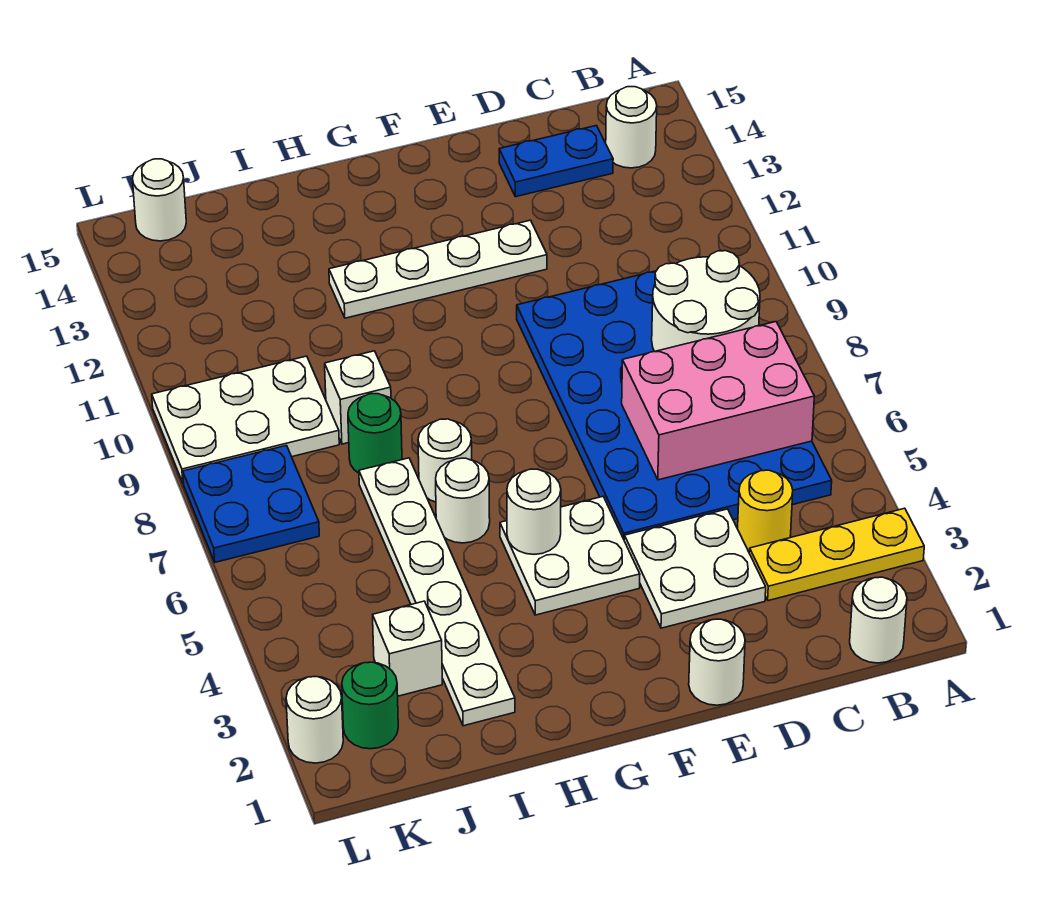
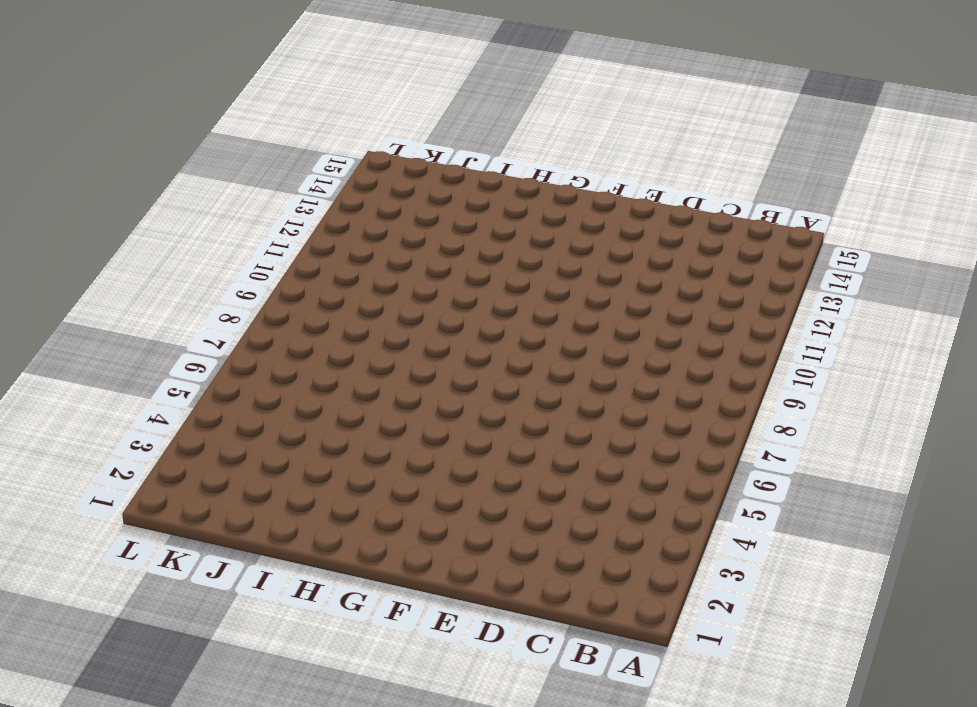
none -> yellow plate A3:C3 level 1
none -> white round brick B1 level 1
none -> blue plate B5:E10 level 1

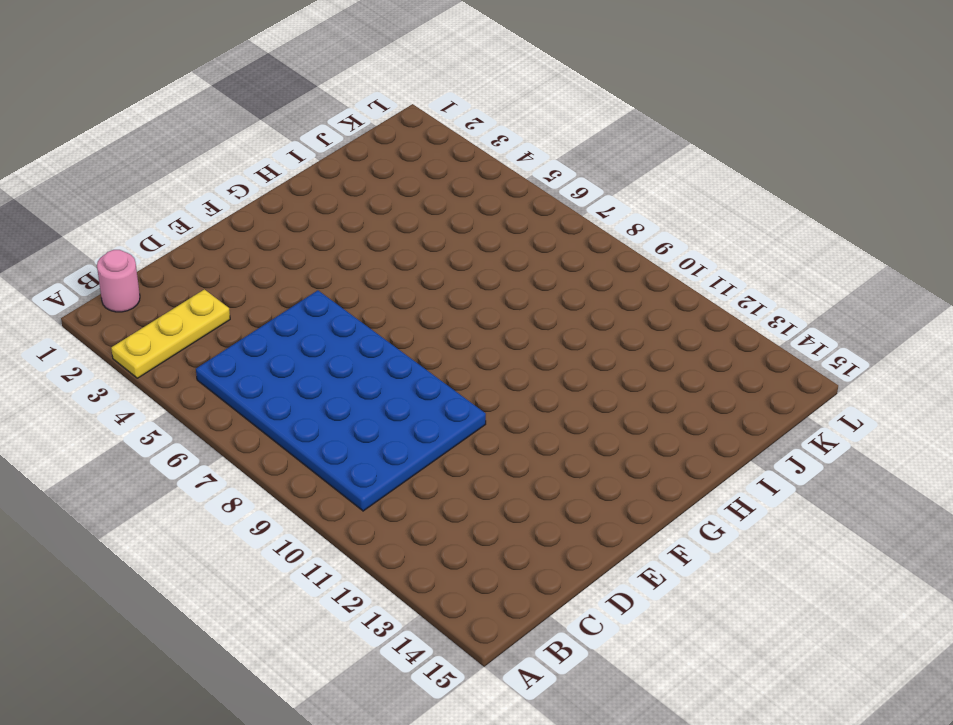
pink round brick B1 level 1 -> white round brick B1 level 1
none -> white round brick B14 level 1
none -> yellow round brick C4 level 1
none -> blue plate C14:D14 level 1

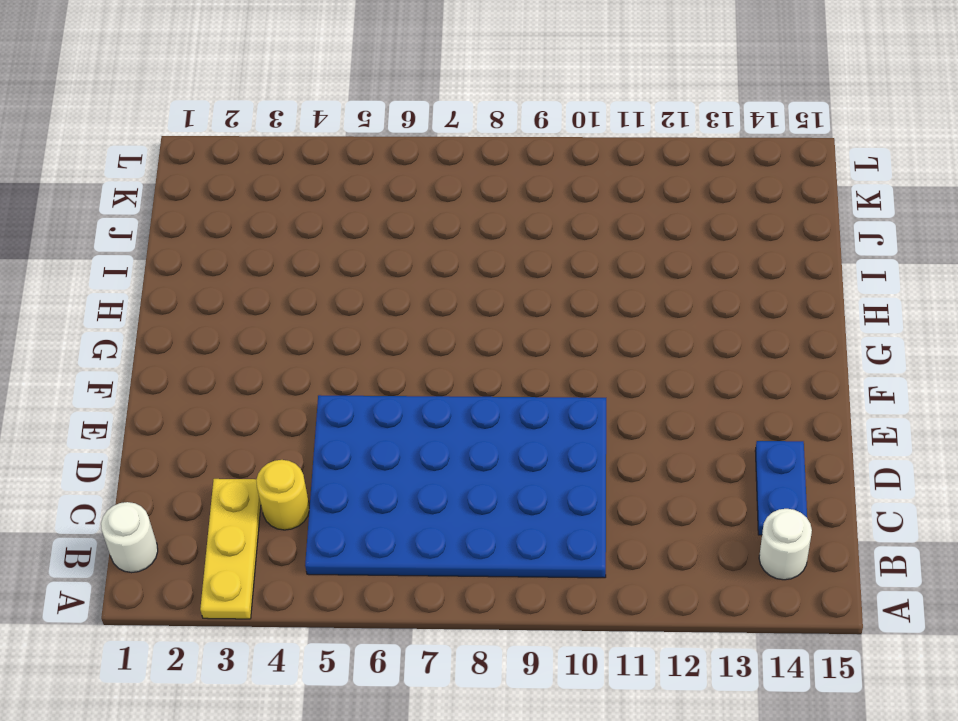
none -> white plate D3:E4 level 1
none -> white round brick E1 level 1
none -> white plate E12:H12 level 1

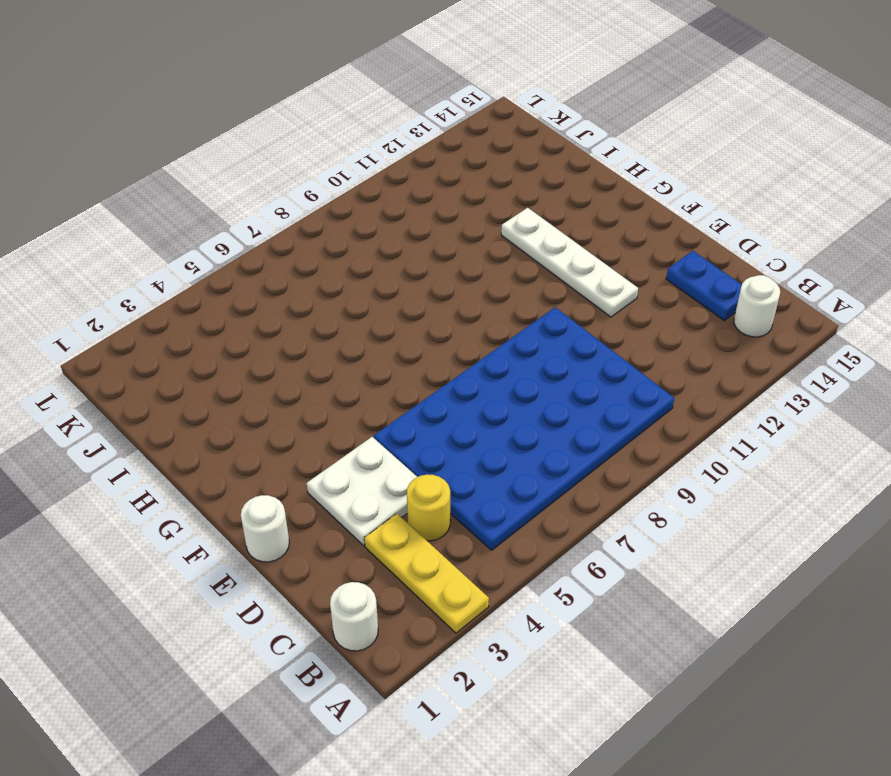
none -> white plate F4:G5 level 1
none -> white round brick H6 level 1
none -> white round brick H7 level 1

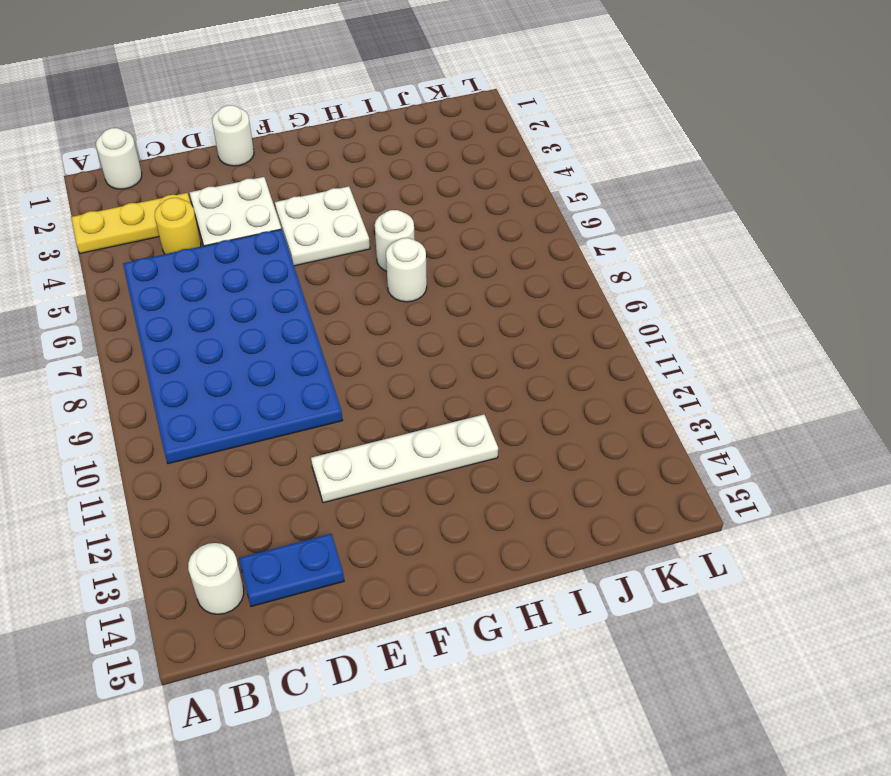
none -> white plate I2:I7 level 1
none -> green round brick I8 level 1
none -> white brick I9 level 1

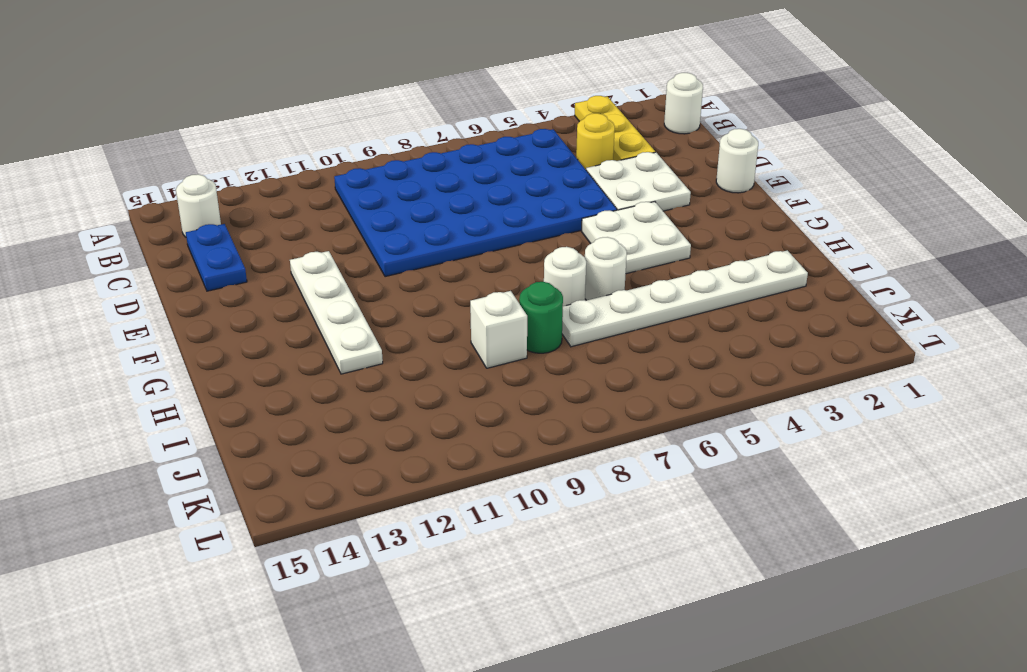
none -> white brick J3 level 1
none -> white plate J9:L10 level 1
none -> green round brick K2 level 1

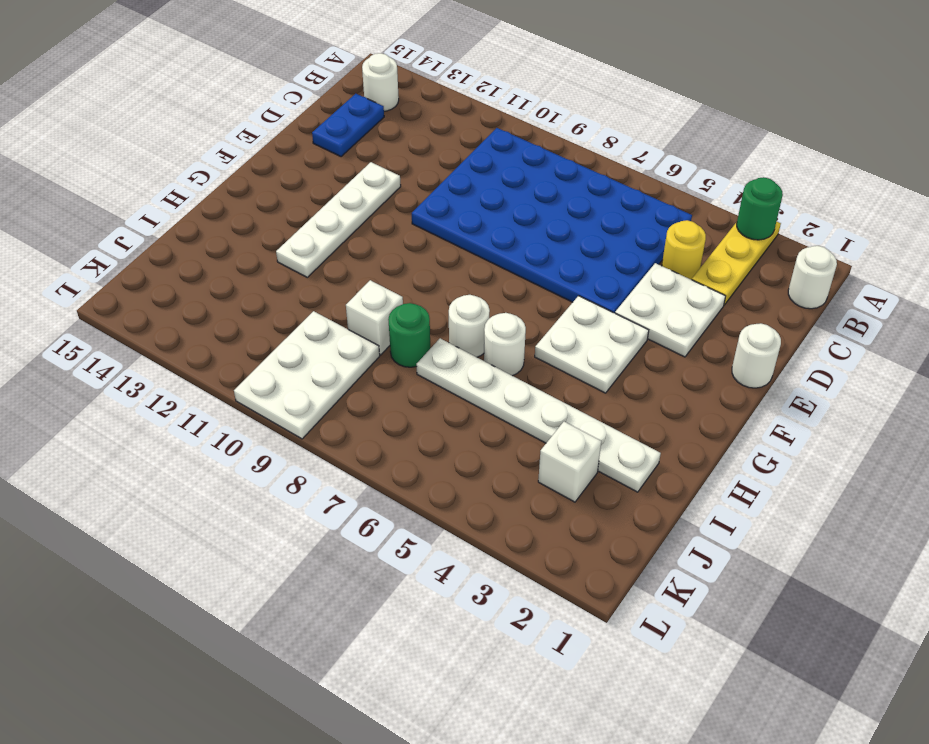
green round brick A3 level 2 -> green round brick K2 level 1
none -> blue plate K7:L8 level 1
none -> white round brick K15 level 1
none -> white round brick L2 level 1

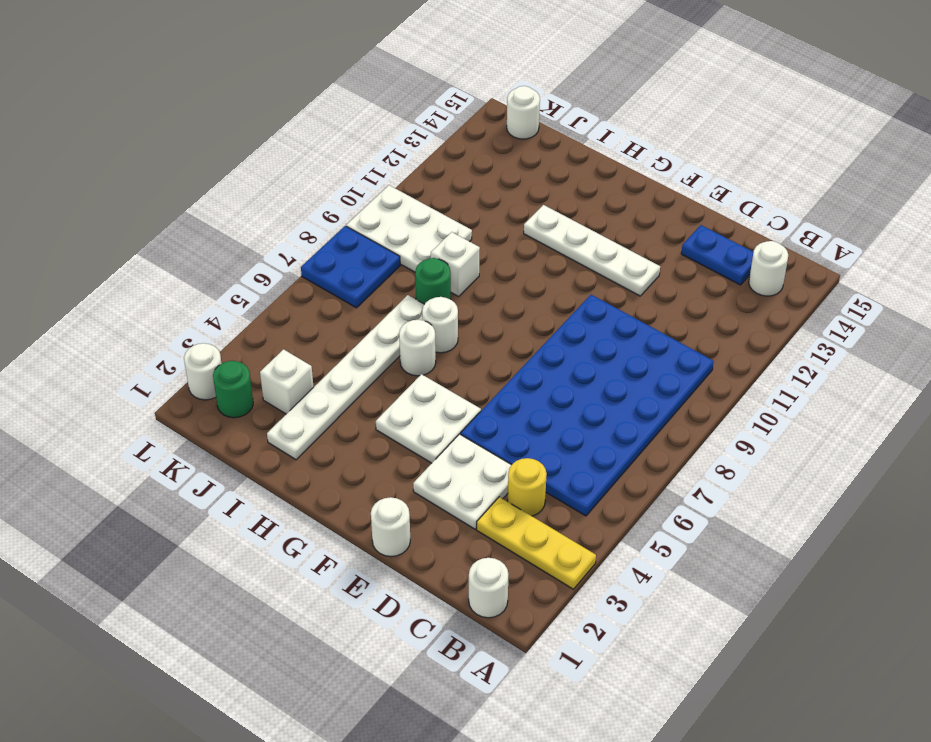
none -> pink brick B6:D7 level 2
none -> white round brick B8:C9 level 2
none -> white round brick G5 level 2

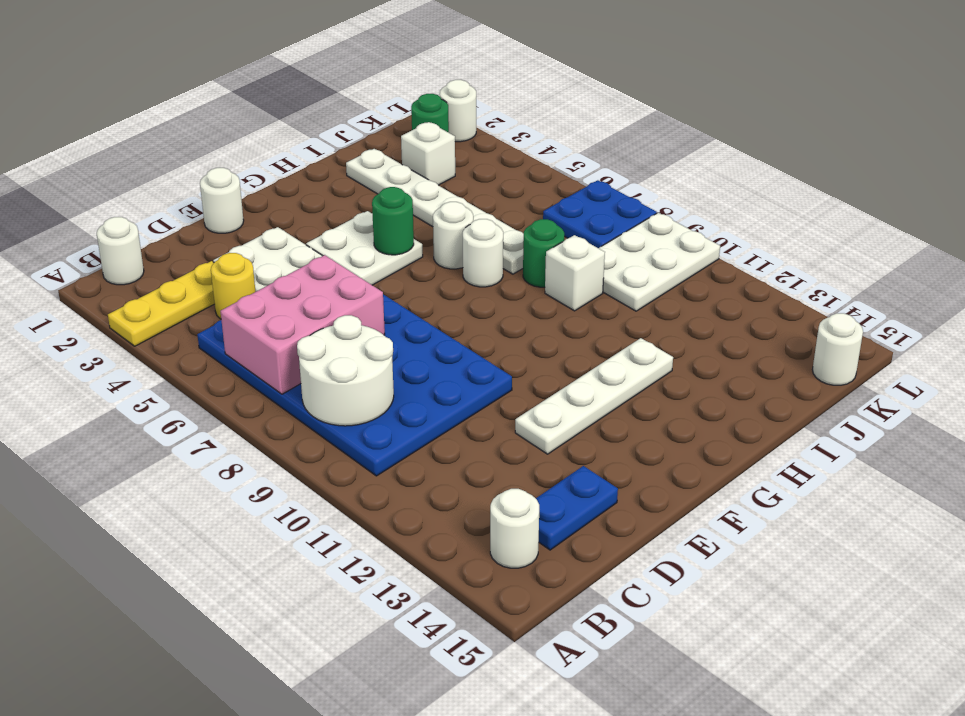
green round brick G5 level 2 -> white round brick G5 level 2

